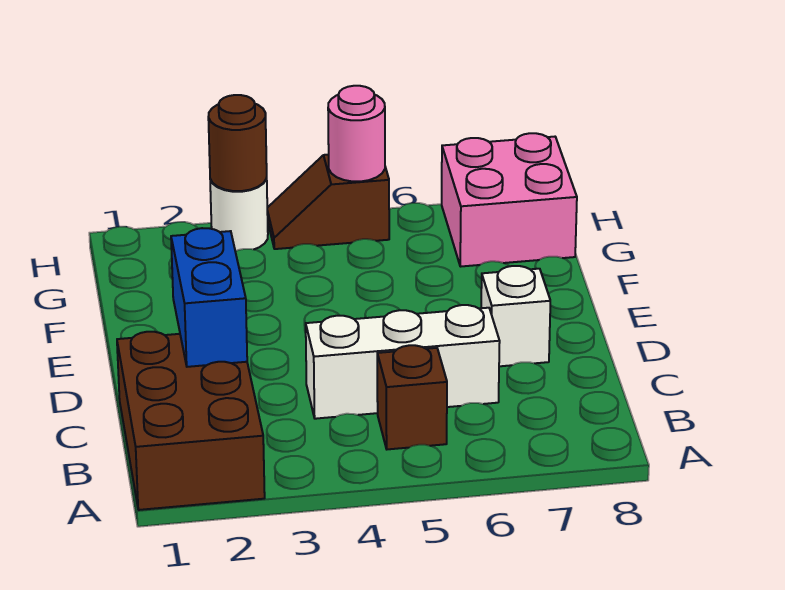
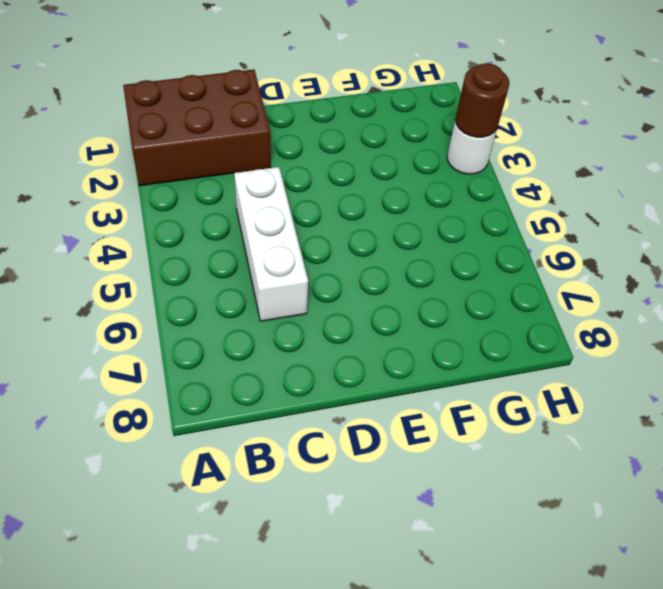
none -> brown brick B5 level 1
none -> white brick D7 level 1

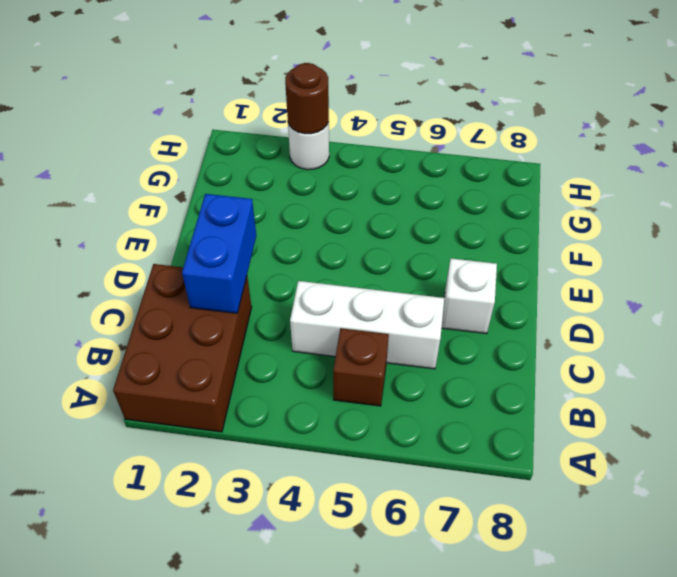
none -> pink brick G7:H8 level 1
none -> brown slope H4:H5 level 1 top 5

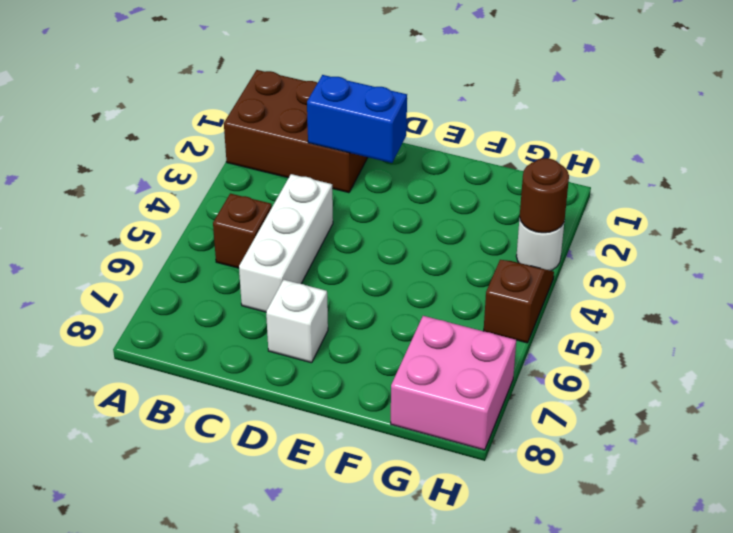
none -> pink round brick H5 level 2

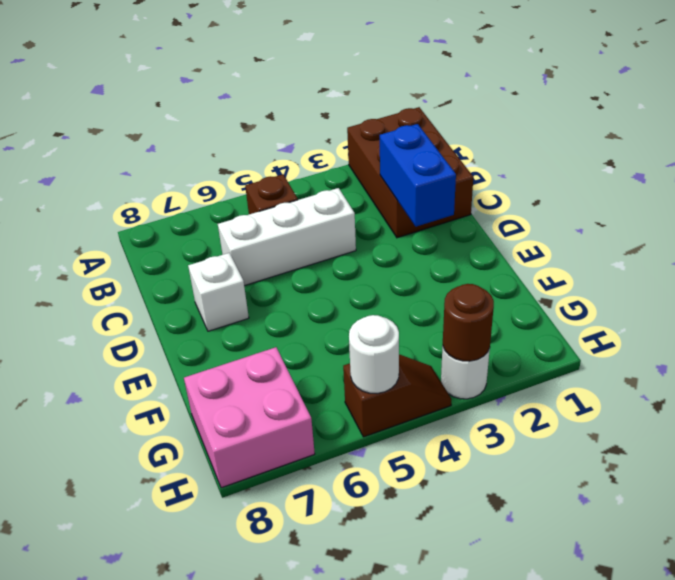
white round brick H5 level 2 -> pink round brick H5 level 2

